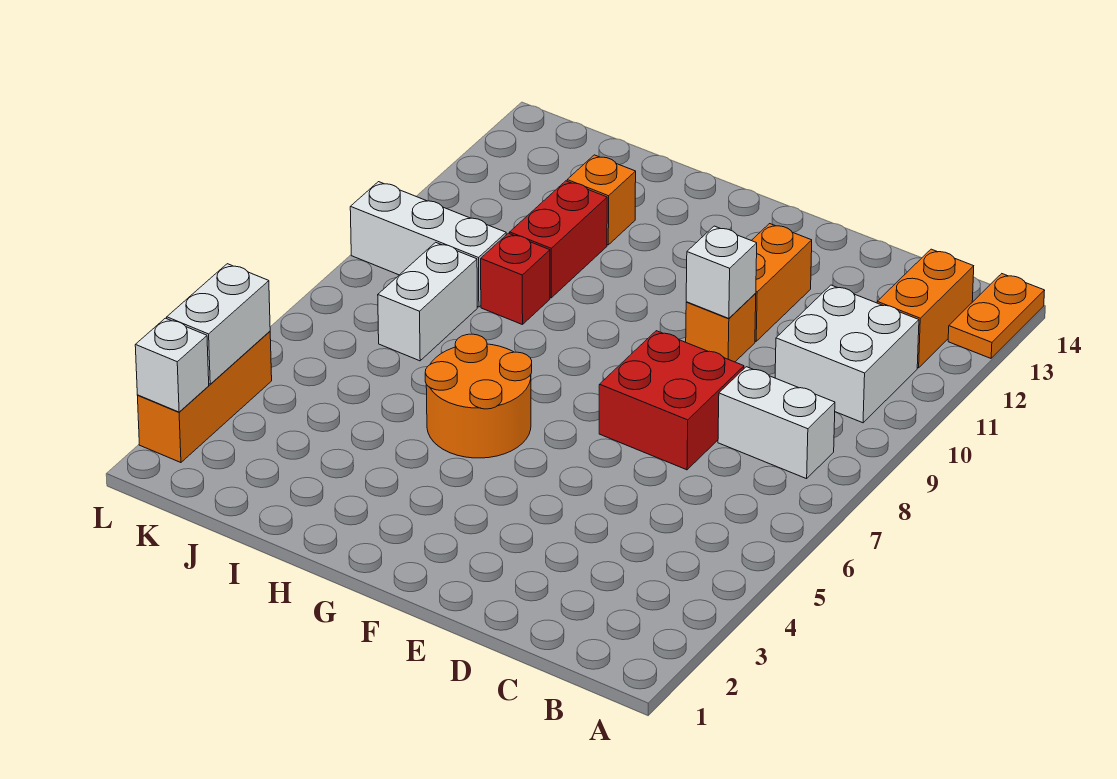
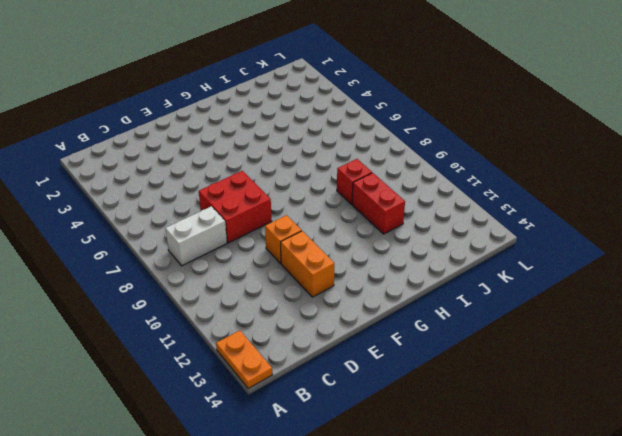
none -> white brick B10:C11 level 1
none -> orange brick B12:B13 level 1
none -> orange round brick G5:H6 level 1

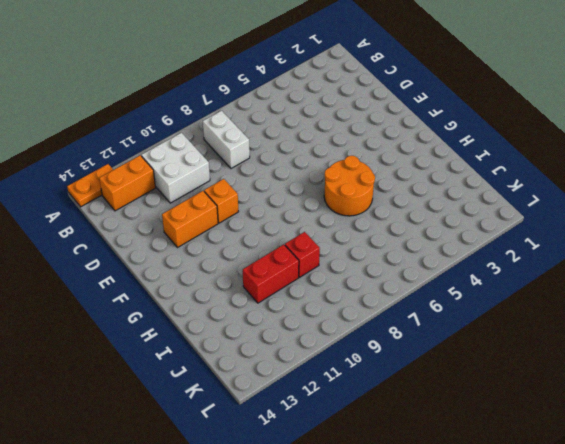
none -> red brick D7:E8 level 1
none -> orange brick I12 level 1
none -> white brick J7:J8 level 1

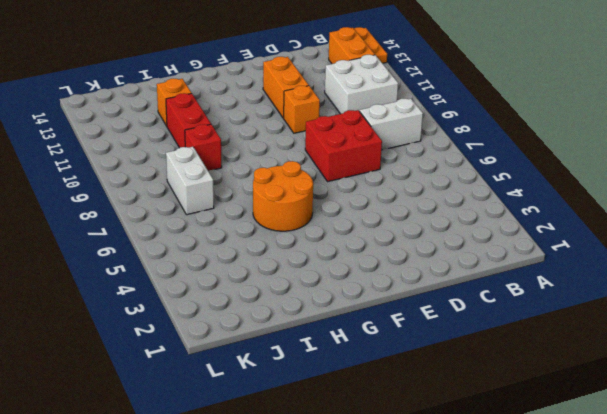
none -> white brick J9:L9 level 1
none -> orange brick L2:L4 level 1
none -> white brick E10 level 2

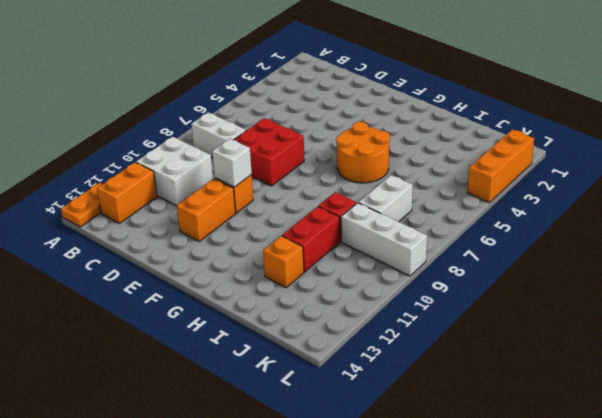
none -> white brick L2 level 2
none -> white brick L3:L4 level 2

